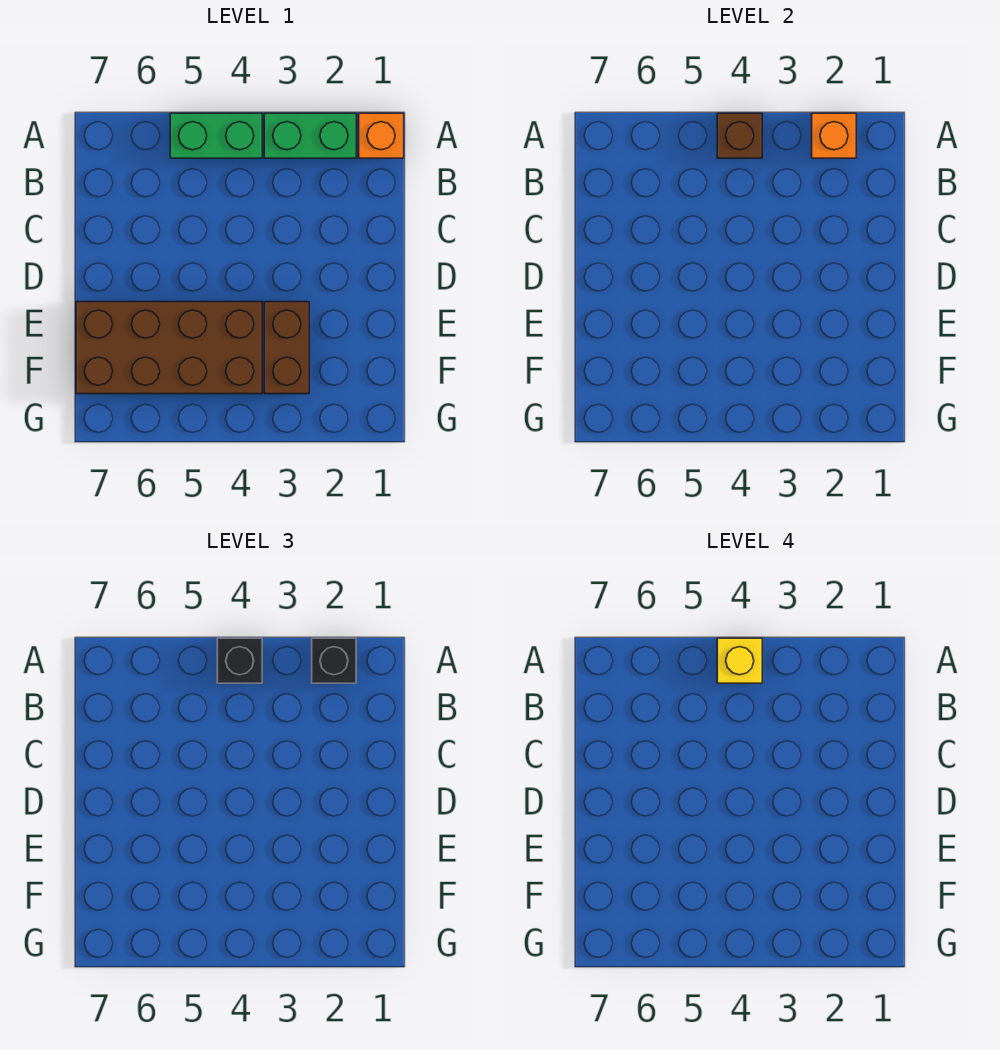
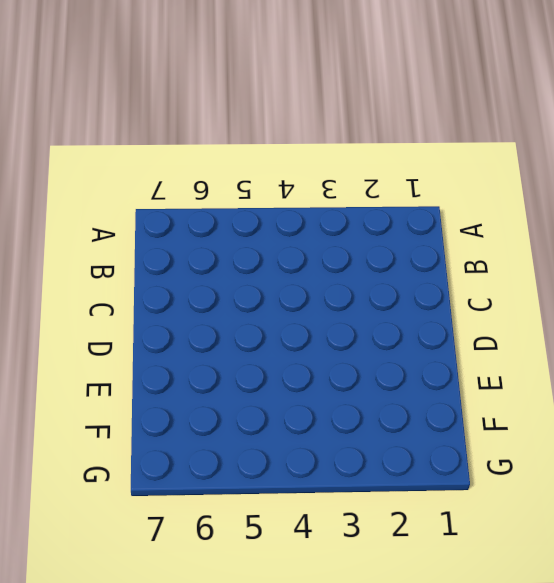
none -> orange brick A1 level 1
none -> green brick A2:A3 level 1

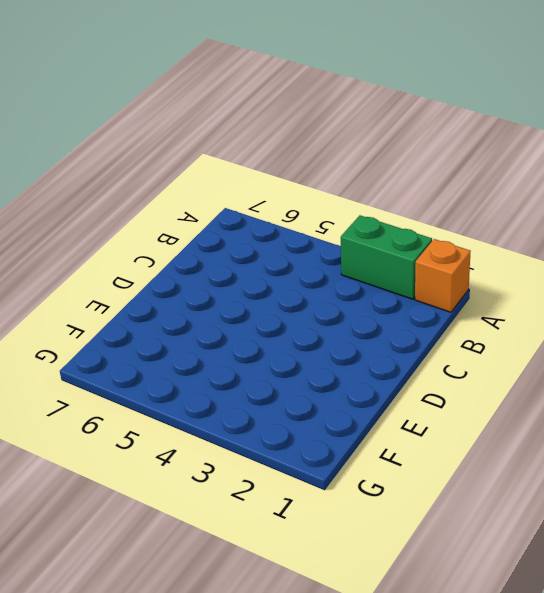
none -> green brick A4:A5 level 1
none -> brown brick E3:F3 level 1

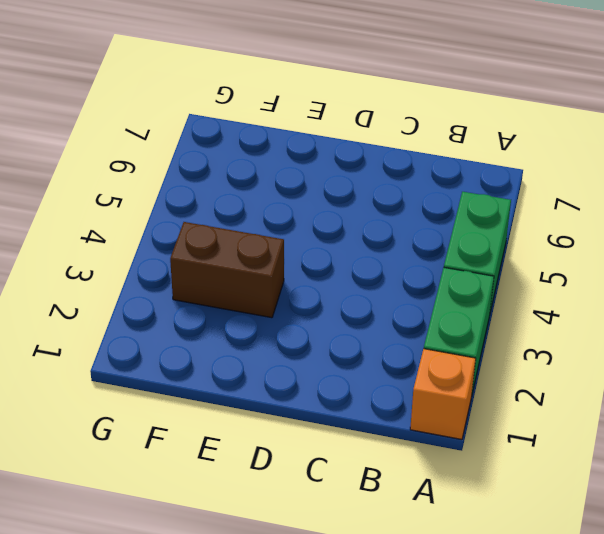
none -> brown brick E4:F7 level 1
none -> orange brick A2 level 2

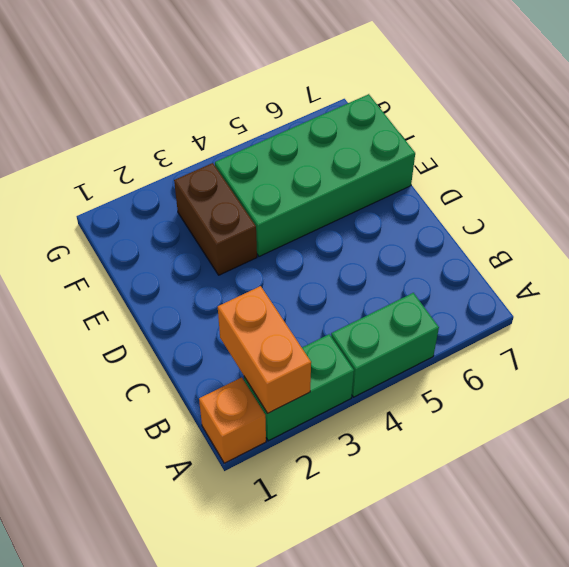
orange brick A2:B2 level 2 -> orange brick A2 level 2
green brick E4:F7 level 1 -> brown brick E4:F7 level 1
none -> brown brick A4 level 2
none -> black brick A2 level 3

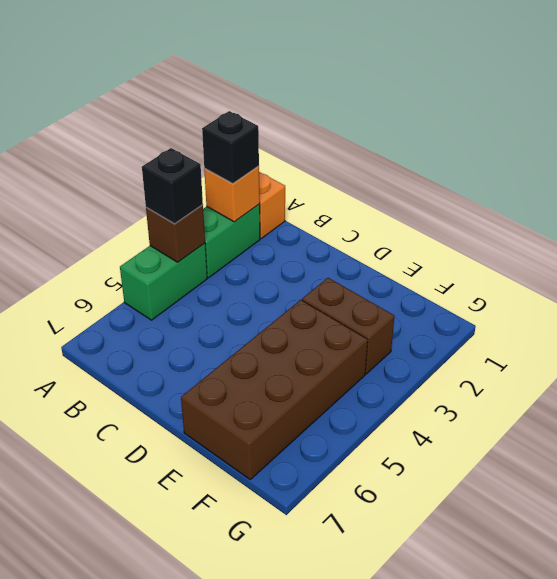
none -> yellow brick A4 level 4

